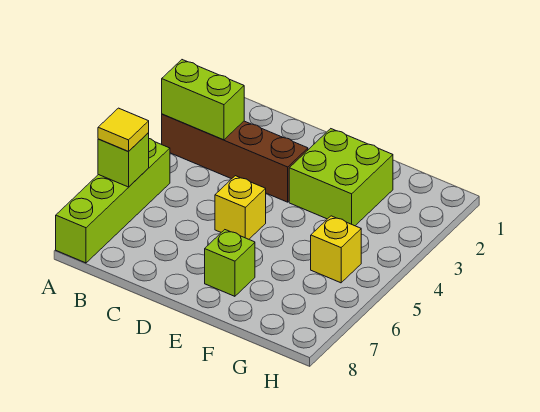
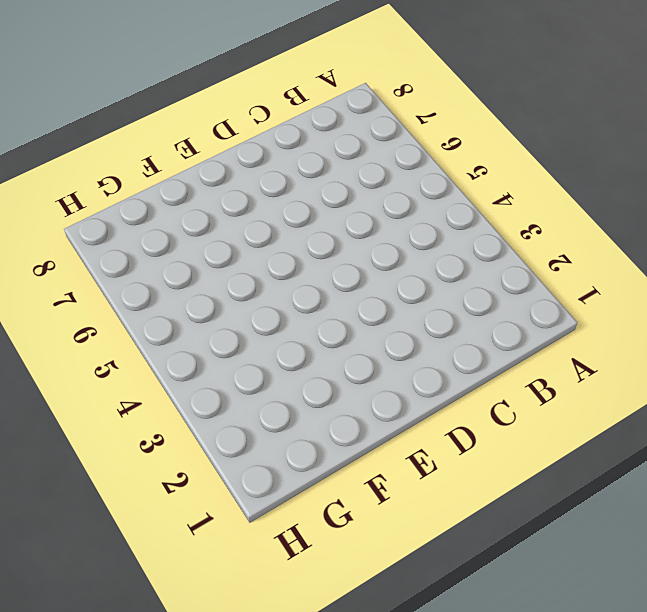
none -> brown brick A3:D3 level 1
none -> lime brick A5:A8 level 1

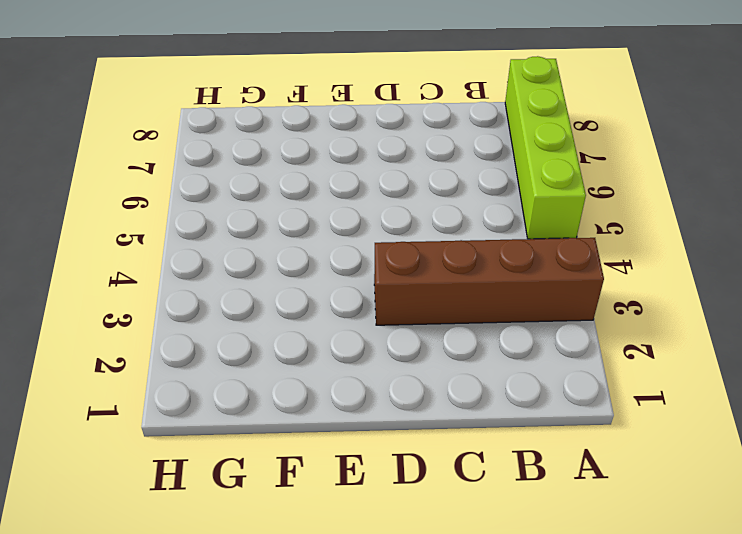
none -> yellow brick D5 level 1
none -> lime brick E2:F3 level 1

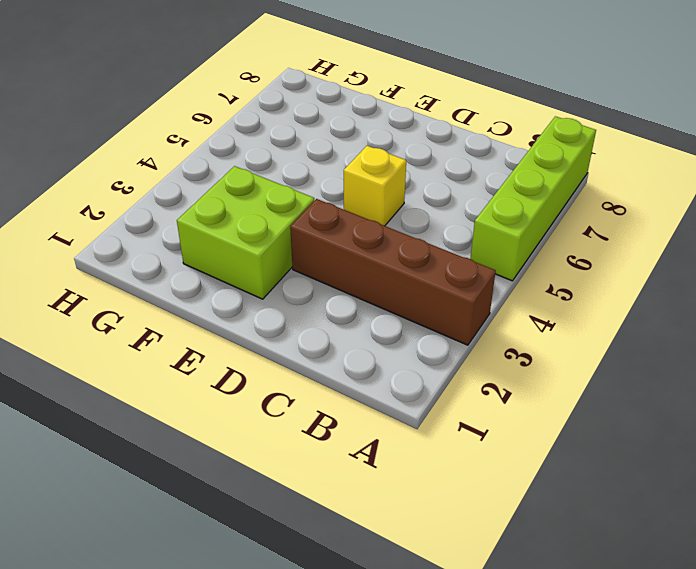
none -> lime brick E7 level 1
none -> yellow brick G5 level 1

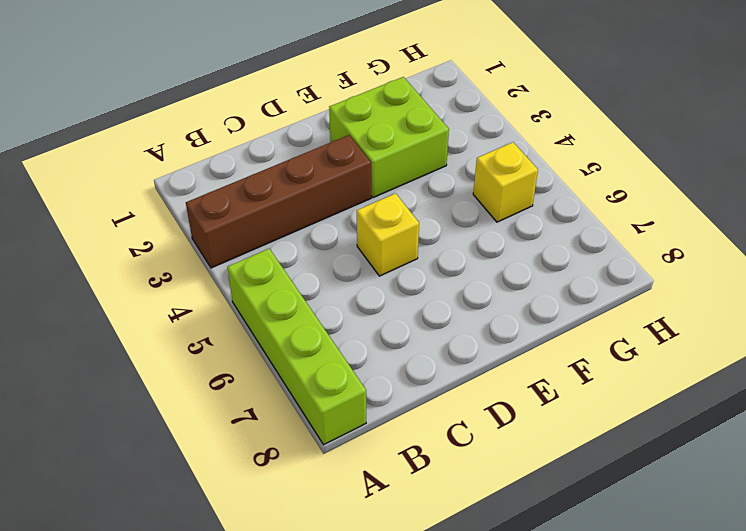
none -> lime brick E7 level 1
none -> lime brick A3:B3 level 2

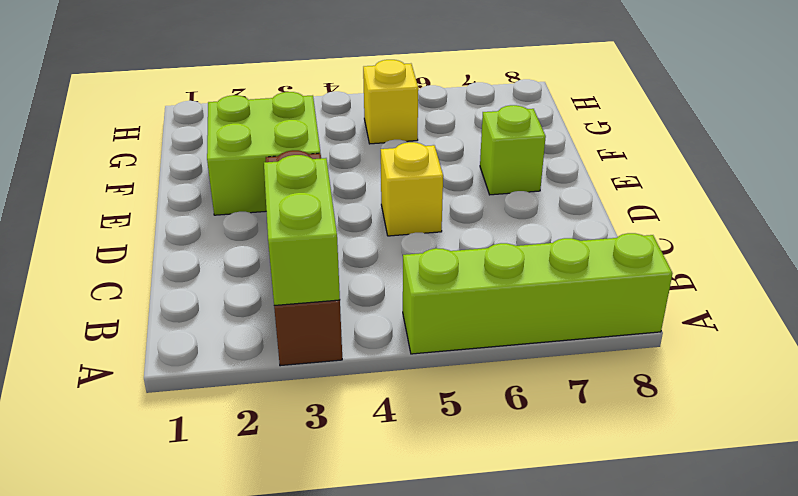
none -> lime brick A6 level 2
none -> yellow tile A6 level 3

